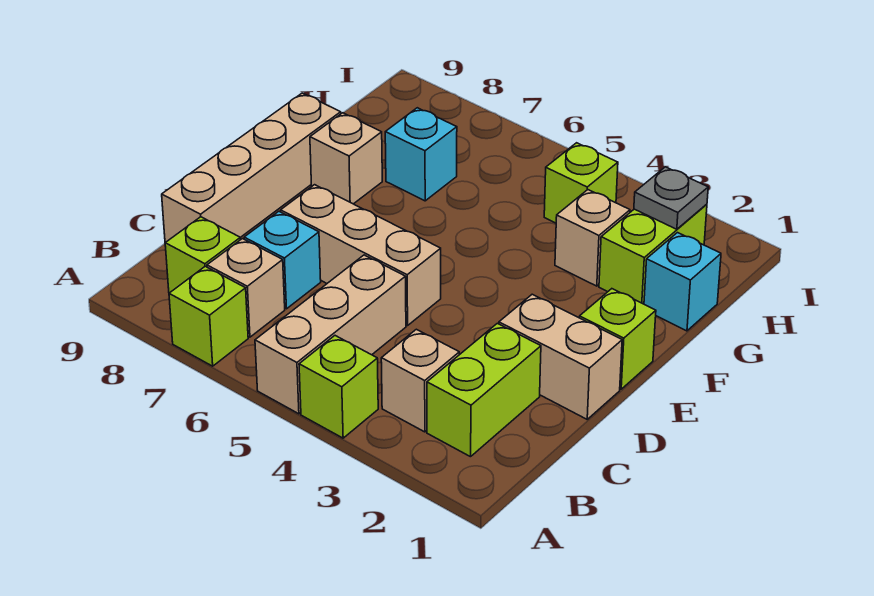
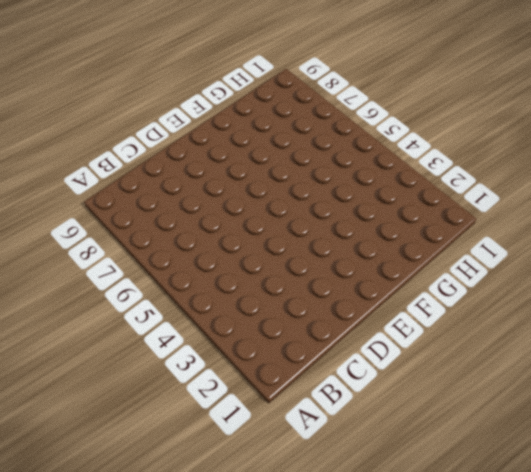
none -> lime brick A4 level 1
none -> tan brick A5:C5 level 1
none -> lime brick A7 level 1

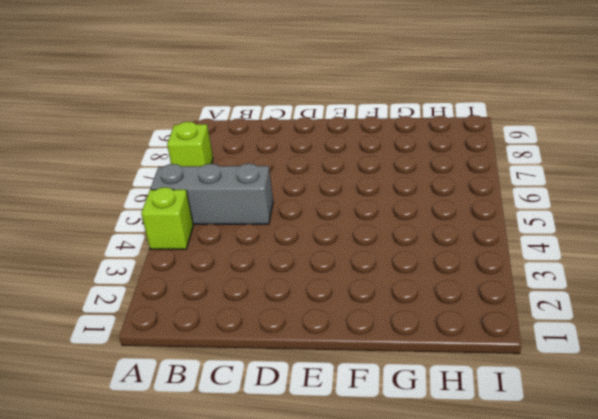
grey brick A5:C5 level 1 -> tan brick A5:C5 level 1
none -> lime brick B2:C2 level 1
none -> tan brick B3 level 1
none -> tan brick B7 level 1

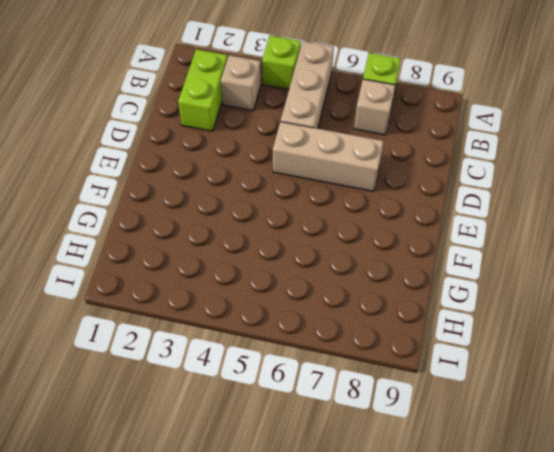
none -> lime brick B8 level 1
none -> cyan brick C7 level 1
none -> tan brick C9:F9 level 1

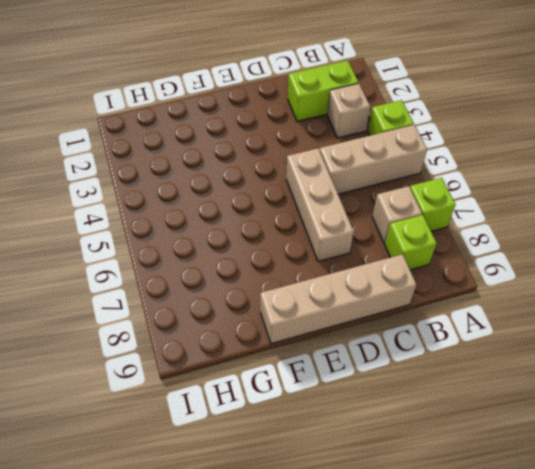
none -> cyan brick C7 level 1
none -> tan brick D1:D2 level 1
none -> lime brick E1 level 1

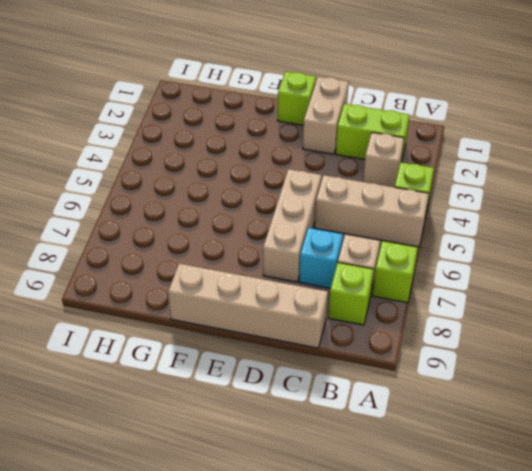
none -> tan brick F8 level 1
none -> cyan brick G1 level 1
none -> lime brick G2:H2 level 1

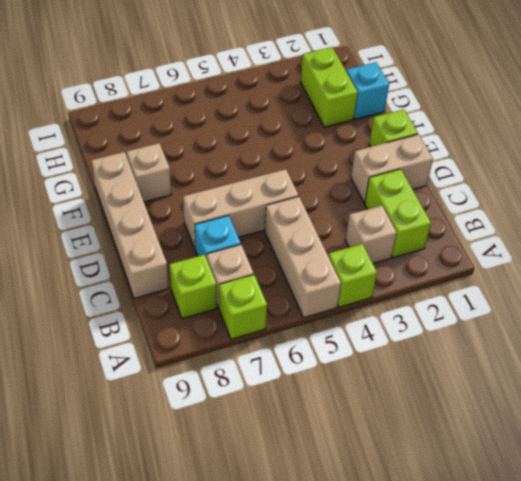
none -> tan brick G3 level 1
none -> cyan brick G7 level 1
none -> lime brick H4 level 1

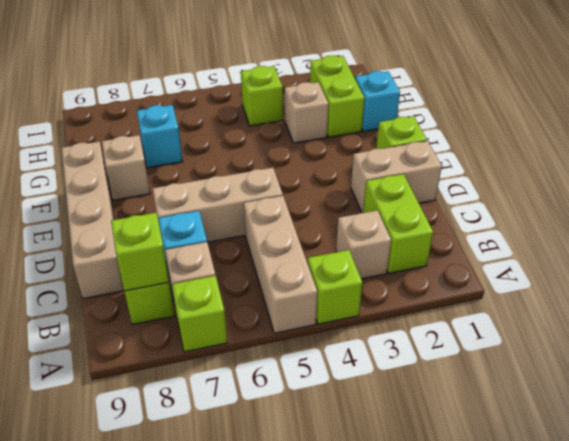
lime brick B8 level 2 -> none
none -> grey plate H2 level 2

